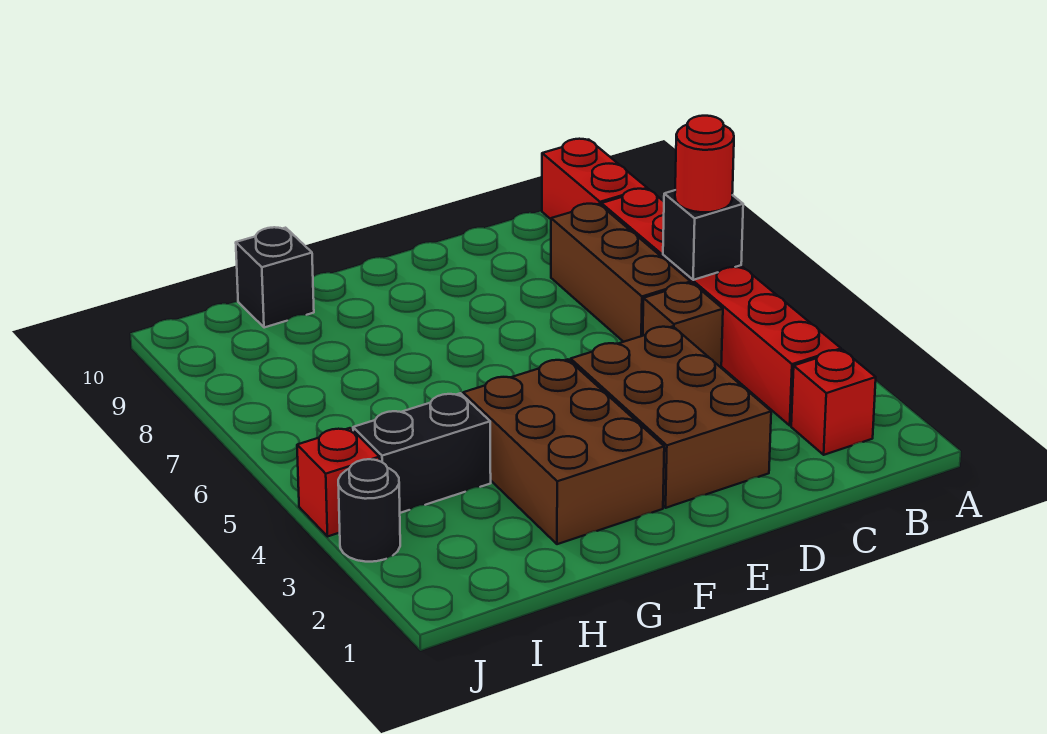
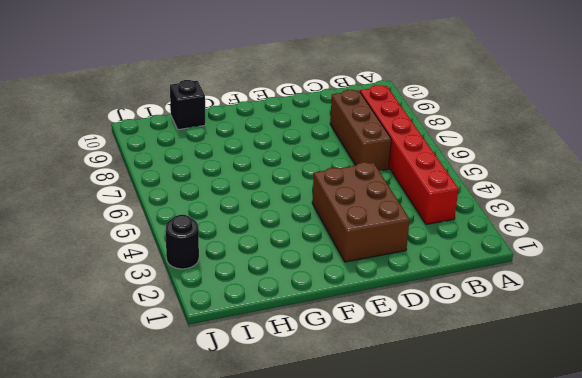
none -> red brick B2 level 1
none -> red brick B9:B10 level 1
none -> brown brick C5 level 1

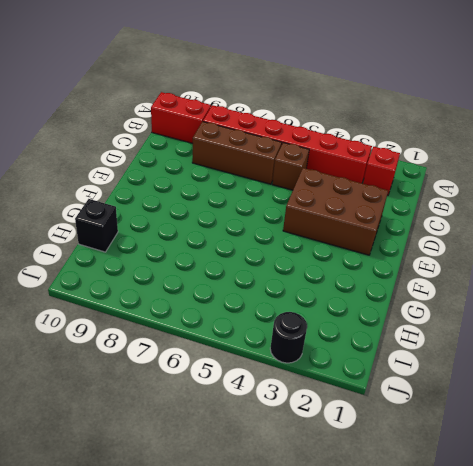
none -> brown brick F2:G4 level 1
none -> black brick H4:I4 level 1
none -> red brick J4 level 1

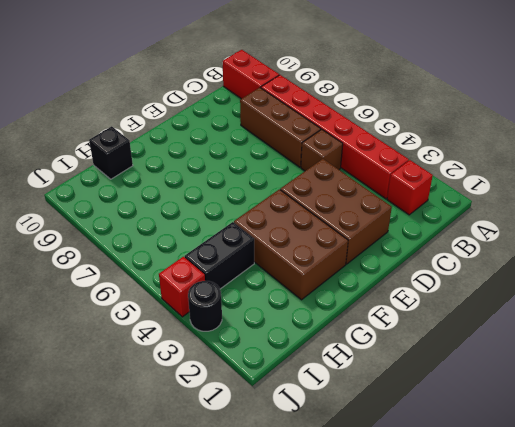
none -> black brick B6 level 2
none -> red round brick B6 level 3

